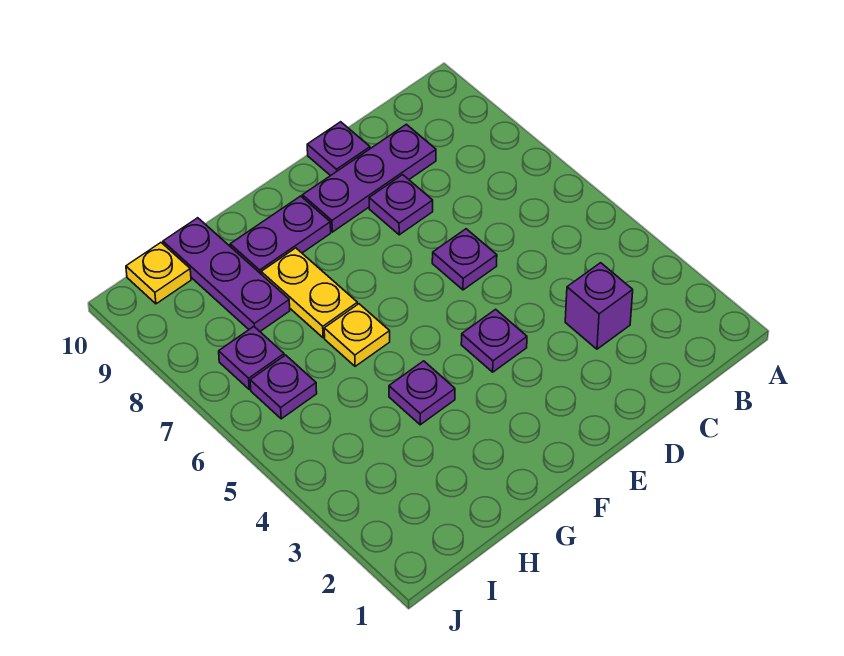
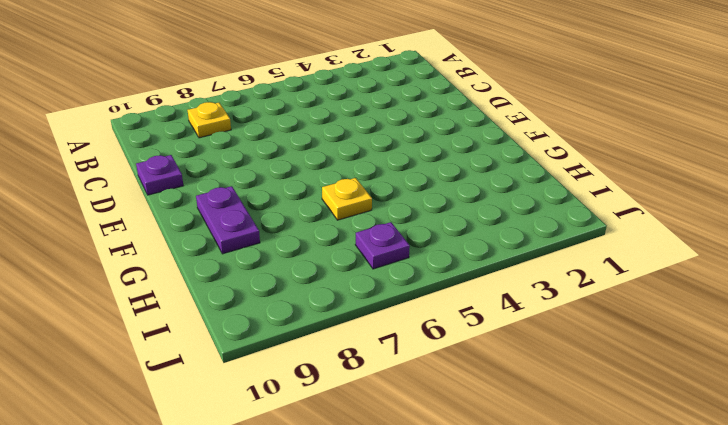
yellow plate B8 level 1 -> yellow plate I10 level 1
none -> purple brick C3 level 1
none -> purple plate C9:E9 level 1
none -> purple plate D6 level 1

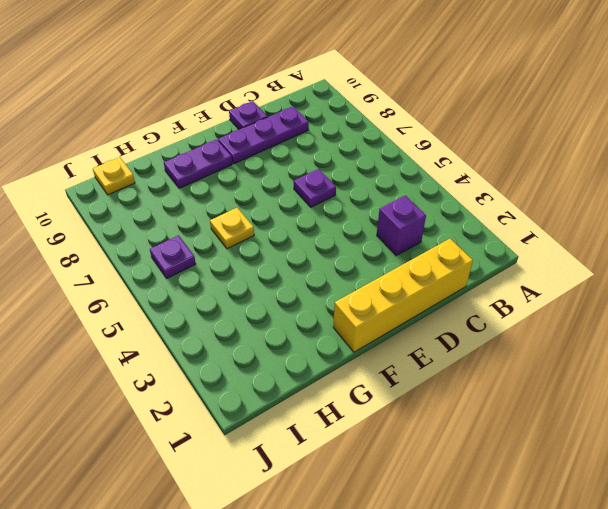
yellow brick C1:F1 level 1 -> none
none -> purple plate D8 level 1
none -> purple plate E4 level 1
none -> purple plate G4 level 1

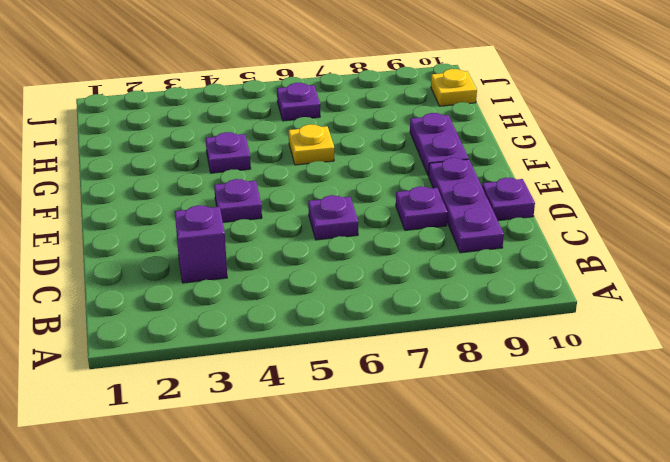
none -> yellow plate G7:G8 level 1
none -> purple plate H8:H10 level 1
none -> purple plate I7 level 1

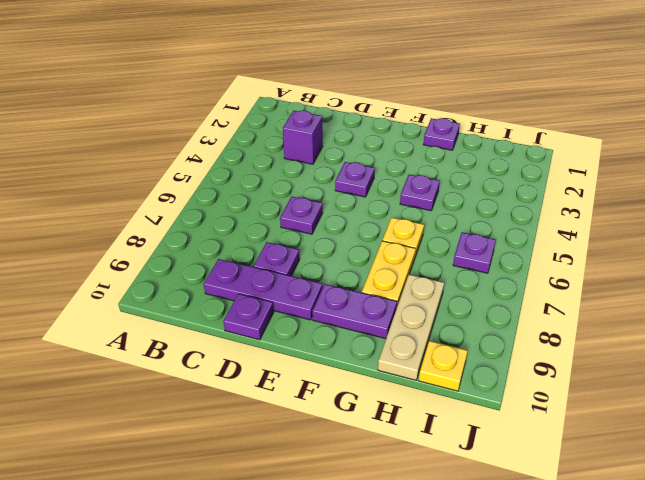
purple plate G1 level 1 -> purple plate I7 level 1
tan plate H8:H10 level 1 -> purple plate H8:H10 level 1

